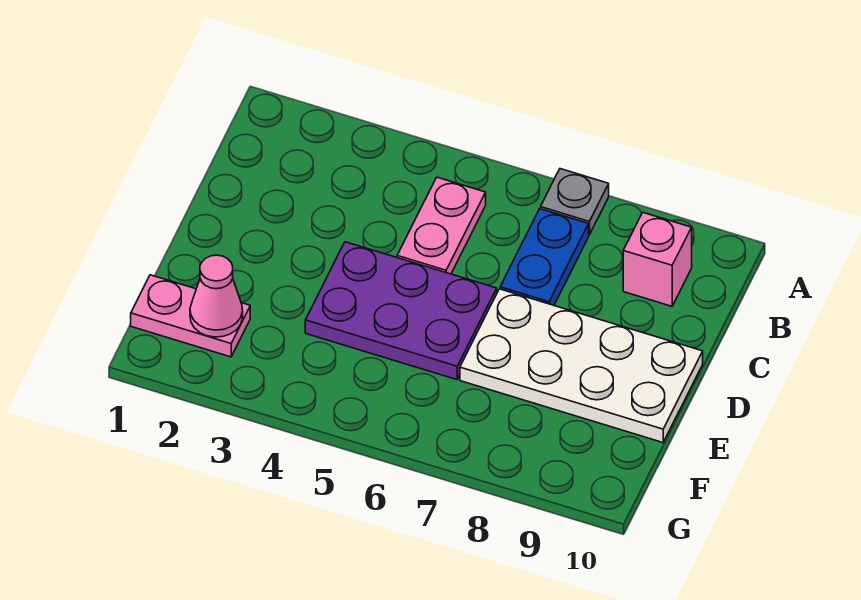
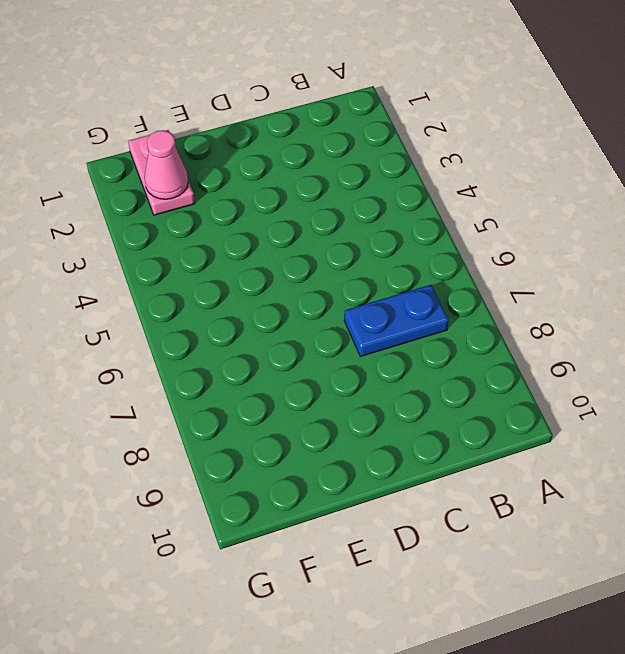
none -> grey plate A7 level 1
none -> pink plate B5:C5 level 1

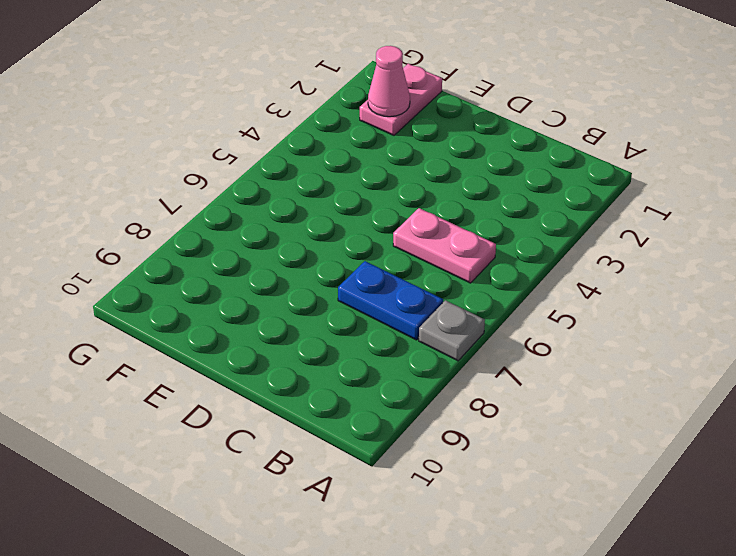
none -> pink brick B9 level 1
none -> purple plate D4:E6 level 1

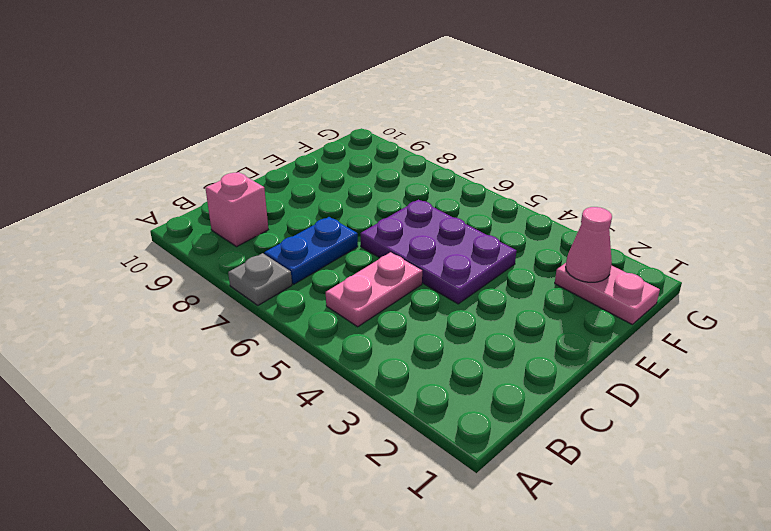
none -> white plate D7:E10 level 1

